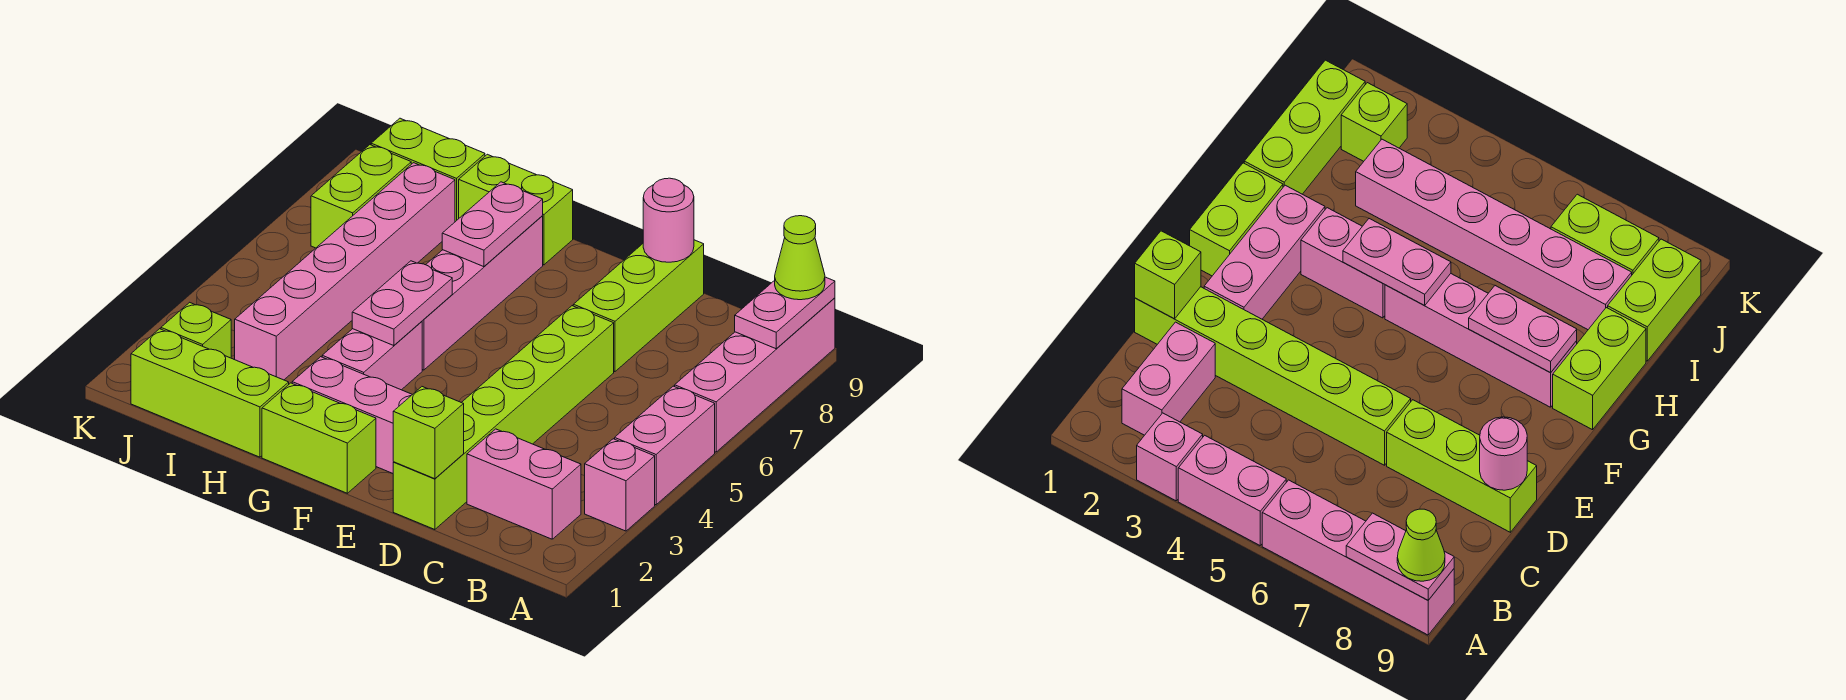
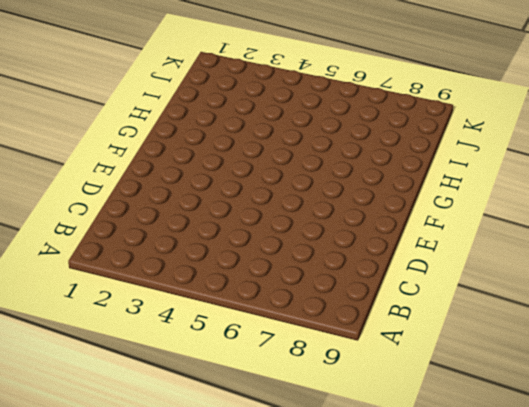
none -> pink brick A3 level 1
none -> pink brick A4:A5 level 1
none -> pink brick A6:A9 level 1

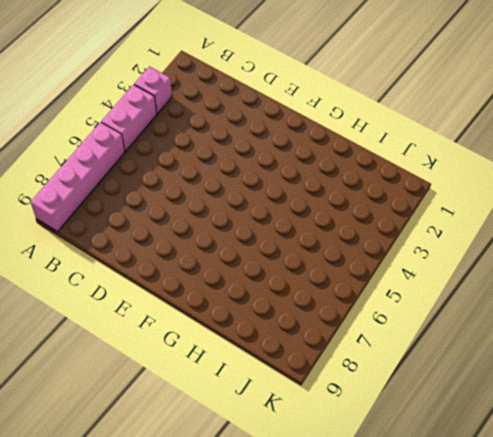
none -> pink brick B2:C2 level 1
none -> lime brick D1:D6 level 1
none -> lime brick D7:D9 level 1

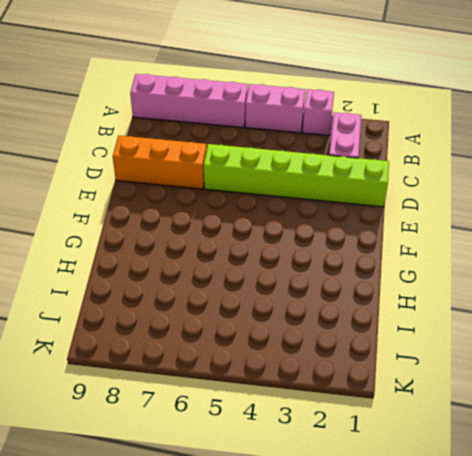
orange brick D7:D9 level 1 -> lime brick D7:D9 level 1
none -> pink brick E2:G2 level 1
none -> lime brick F1:G1 level 1
none -> pink brick G3:G4 level 1

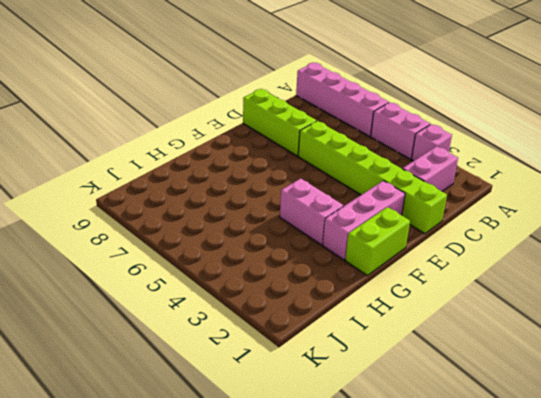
none -> pink brick G5:G8 level 1
none -> lime brick G9:H9 level 1
none -> lime brick H1:J1 level 1

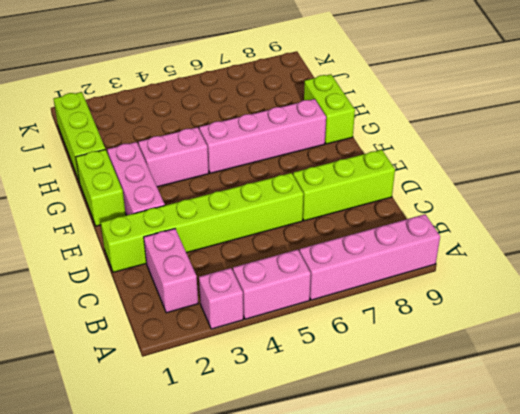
none -> pink brick I3:I8 level 1
none -> lime brick I9:J9 level 1
none -> lime brick J2 level 1

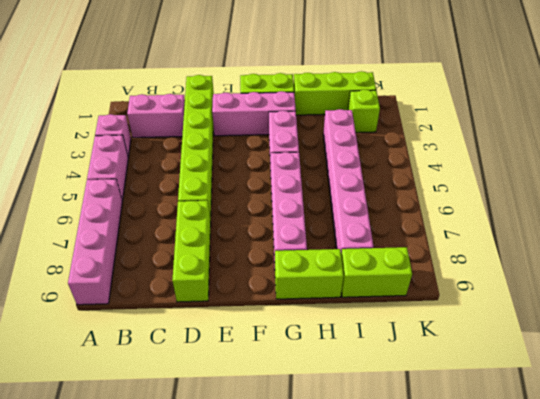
none -> lime brick J7:J8 level 1
none -> pink plate A8:A9 level 2
none -> lime brick D1 level 2

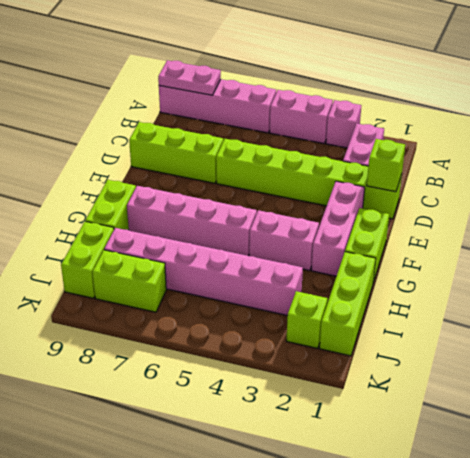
none -> pink round brick D9 level 2
none -> pink plate G4:G5 level 2
none -> pink plate G7:G8 level 2

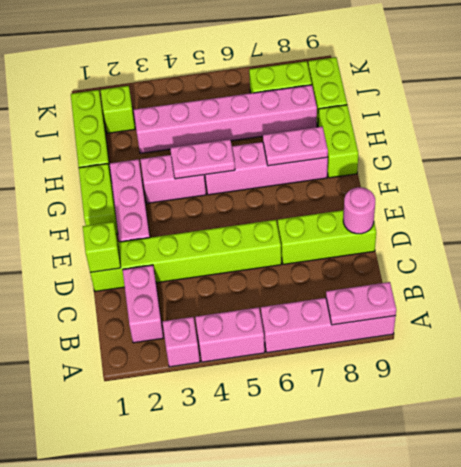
none -> lime cone A9 level 3

